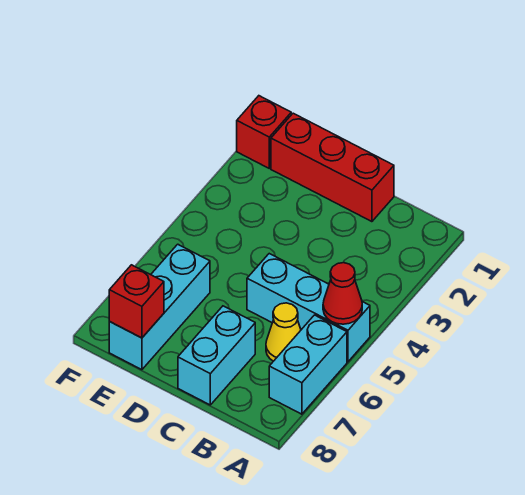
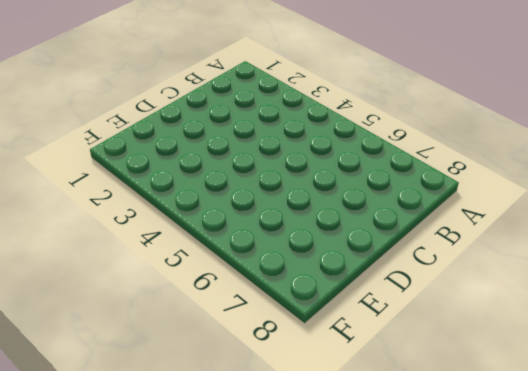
none -> cyan brick A5:C5 level 1
none -> cyan brick A6:A7 level 1

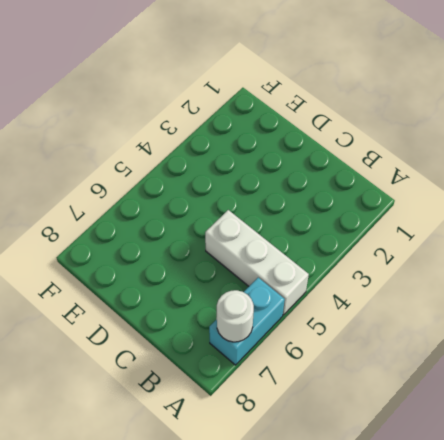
white brick A5:C5 level 1 -> cyan brick A5:C5 level 1
white round brick A7 level 2 -> none
none -> yellow cone B6 level 1
none -> red brick C1:E1 level 1

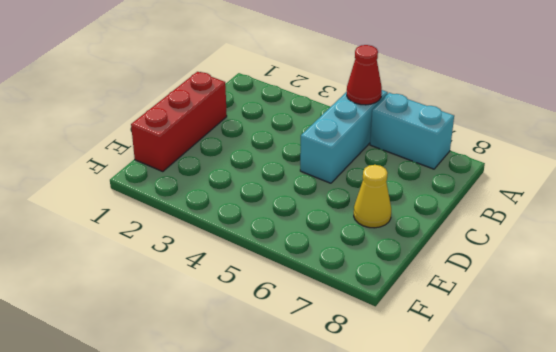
yellow cone D7 level 1 -> yellow cone B6 level 1
none -> cyan brick C7:C8 level 1
none -> cyan brick E6:E8 level 1

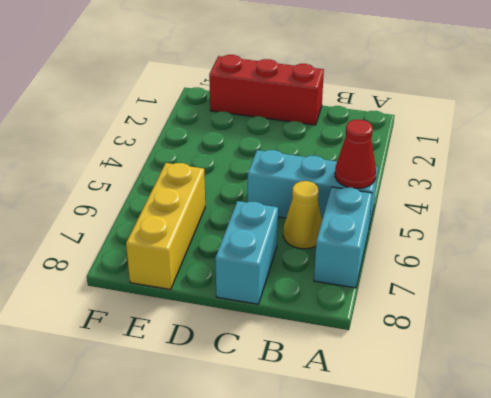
yellow brick E6:E8 level 1 -> cyan brick E6:E8 level 1
none -> red brick F1 level 1
none -> red brick E8 level 2

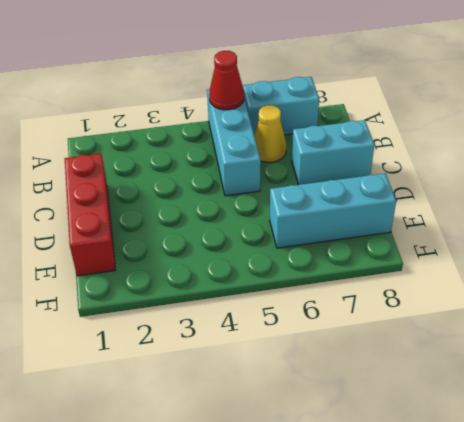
none -> red brick F1 level 1
none -> red brick E8 level 2

